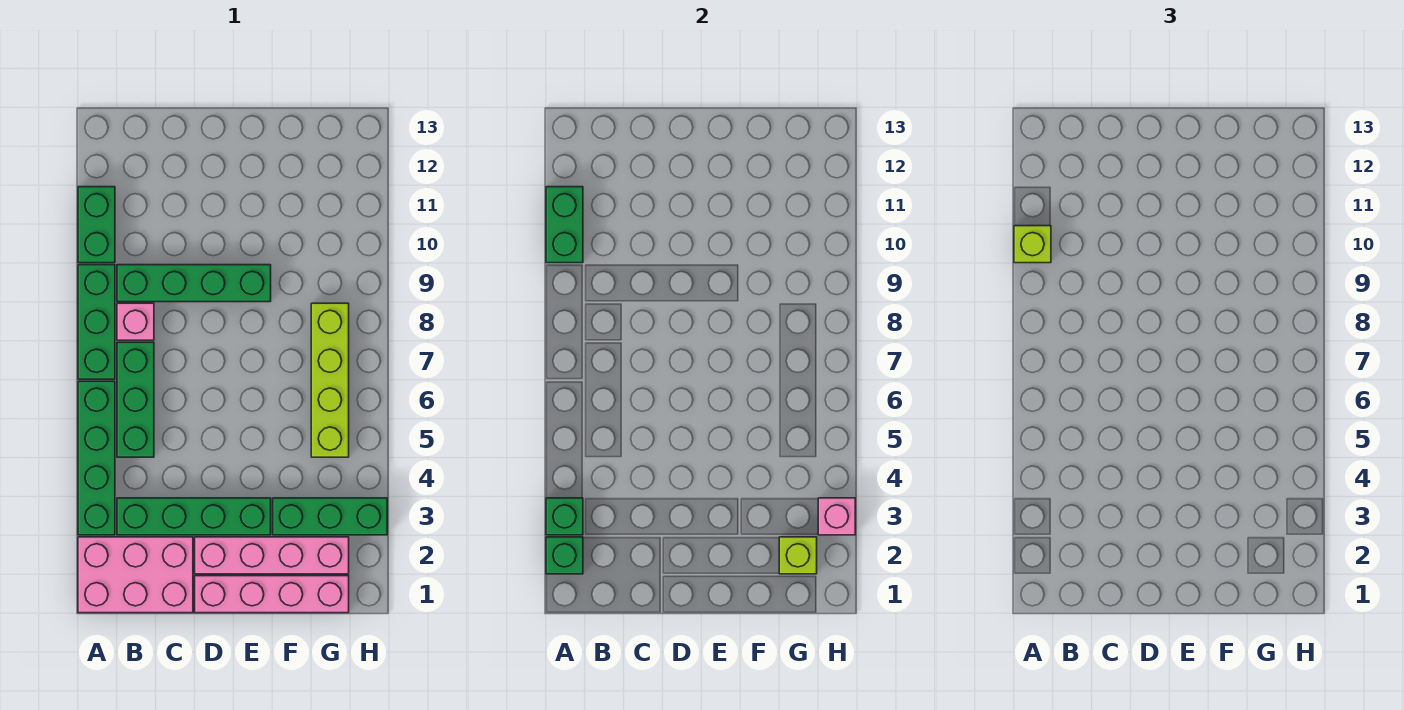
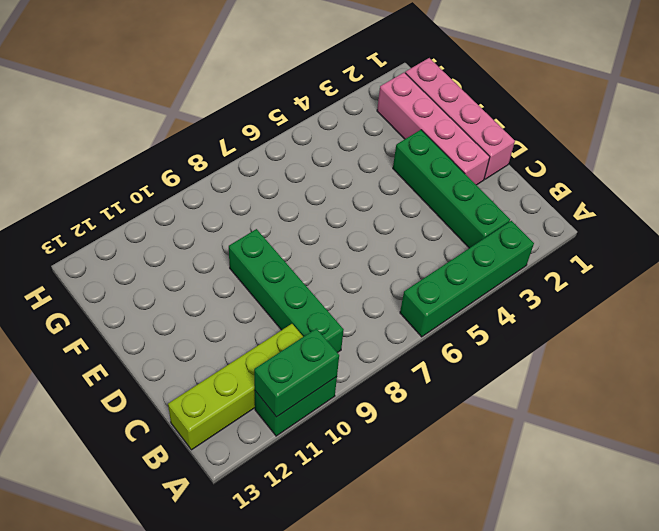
lime brick B10:B13 level 1 -> lime brick G5:G8 level 1
none -> pink brick A1:C2 level 1
none -> green brick A7:A9 level 1
none -> green brick B5:B7 level 1

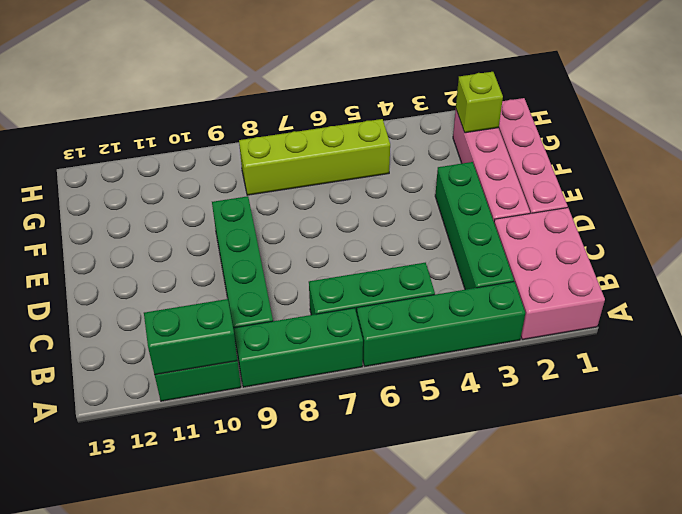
none -> pink brick B8 level 1
none -> green brick F3:H3 level 1
none -> green brick A2 level 2

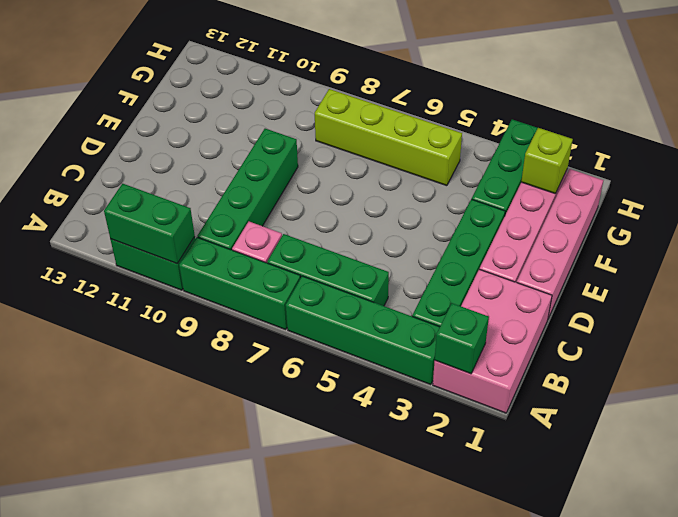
none -> green brick A3 level 2
none -> pink brick H3 level 2
none -> lime brick A10 level 3

